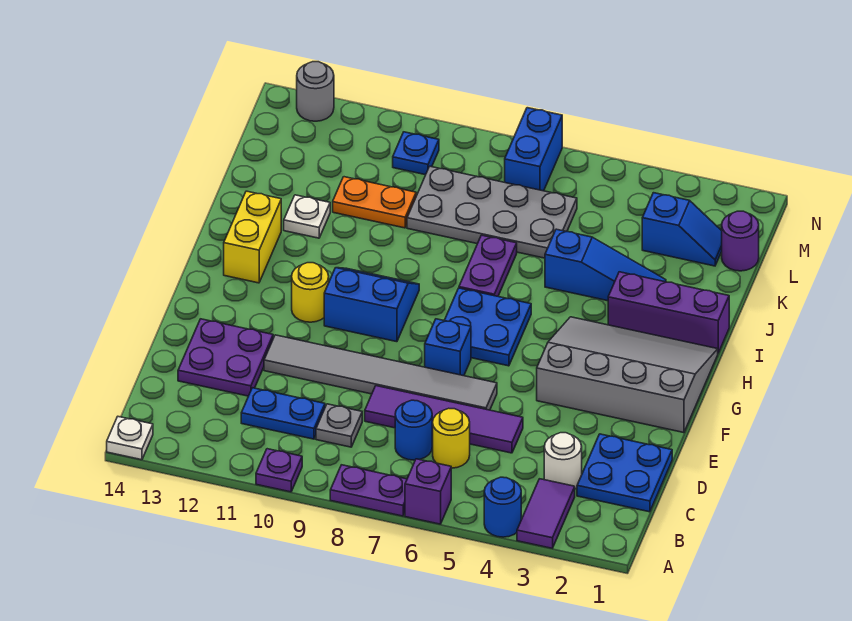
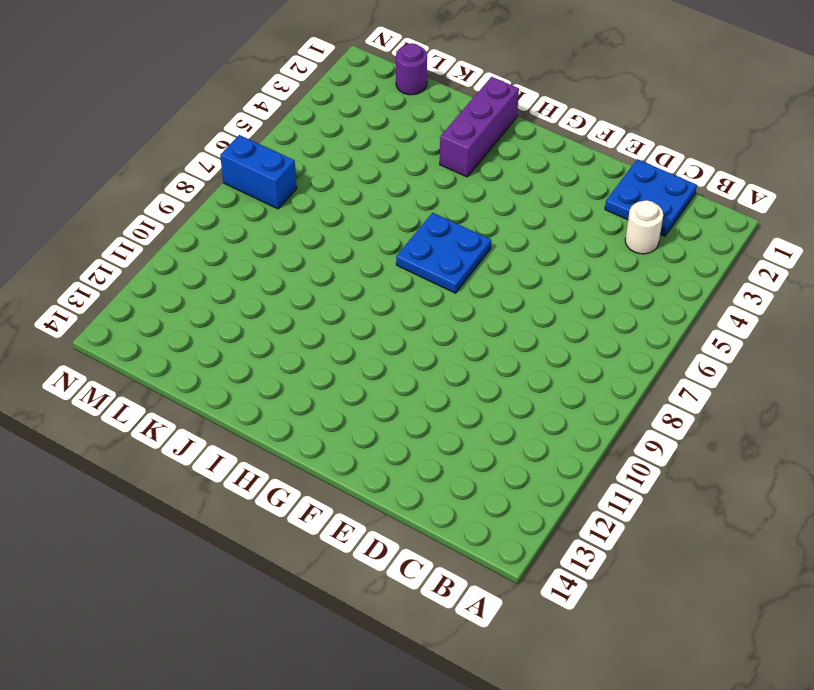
none -> purple tile A3:B3 level 1
none -> blue round brick A4 level 1
none -> purple brick A6 level 1
none -> purple plate A7:A8 level 1

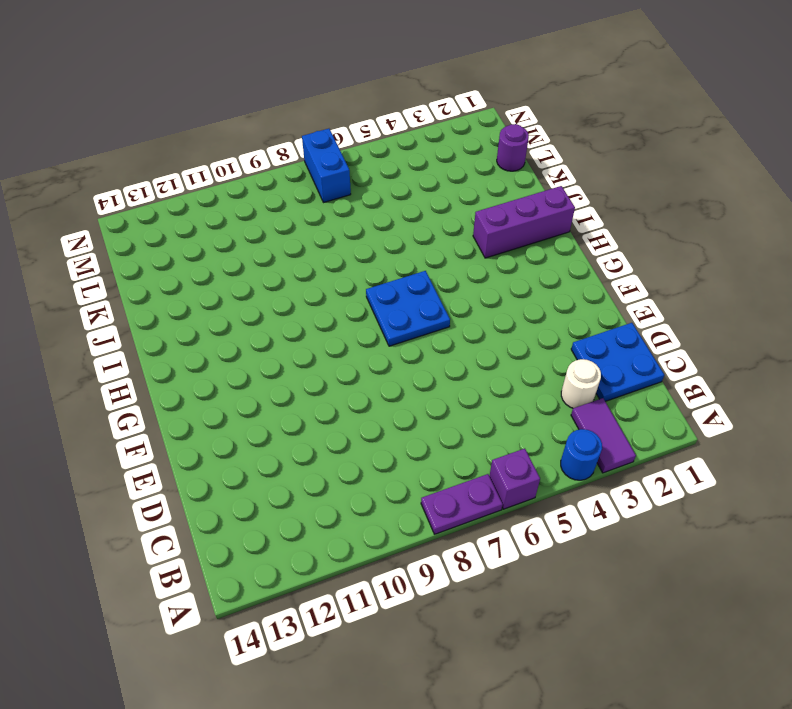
none -> purple plate A10 level 1
none -> white plate A14 level 1
none -> yellow round brick C6 level 1
none -> blue round brick C7 level 1

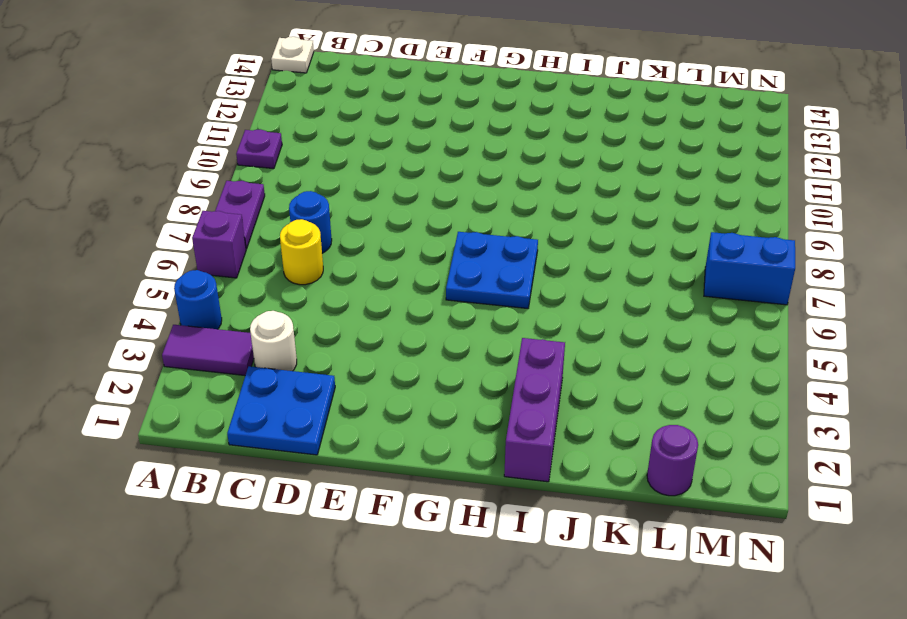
none -> grey plate C9 level 1
none -> blue plate C10:C11 level 1
none -> purple tile D5:D8 level 1
none -> purple plate D12:E13 level 1

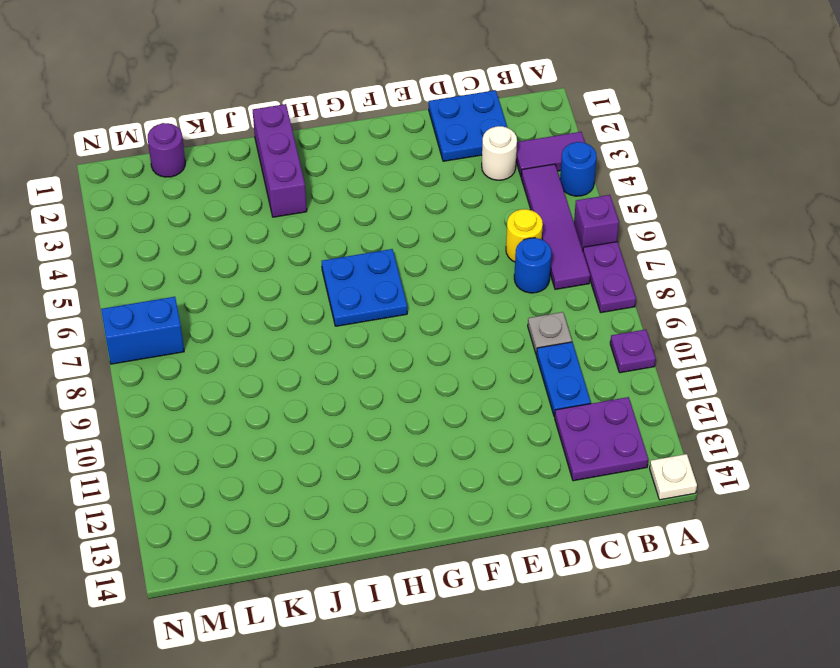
purple tile B4:B7 level 1 -> purple tile D5:D8 level 1
purple plate B12:C13 level 1 -> purple plate D12:E13 level 1
none -> grey tile E6:E11 level 1
none -> grey slope F1:H4 level 1 top F
none -> blue brick F7 level 1
none -> blue slope G9:H10 level 1 top G

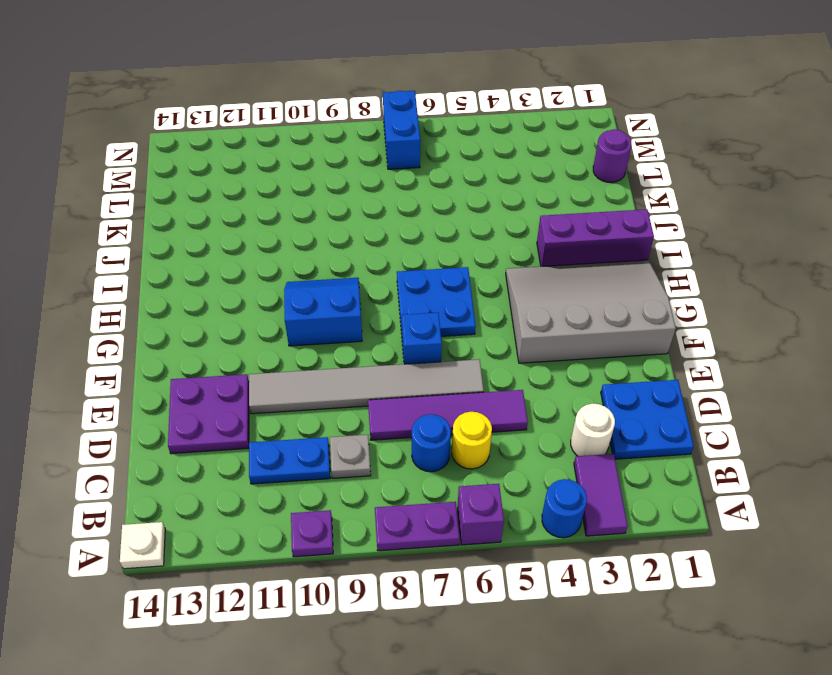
none -> yellow round brick G11 level 1
none -> yellow brick H13:I13 level 1
none -> purple plate I7:J7 level 1
none -> blue slope J3:J5 level 1 top 5

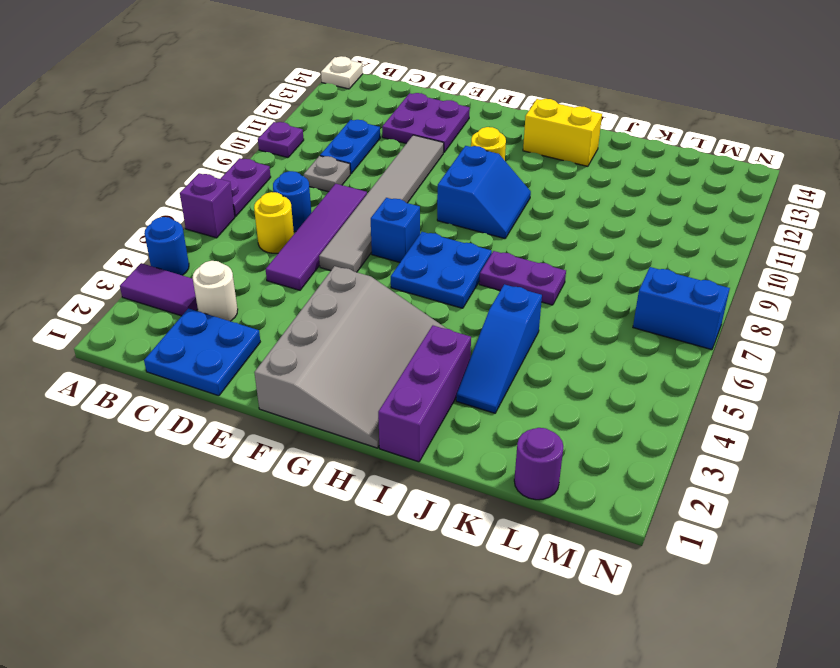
none -> white plate J12 level 1
none -> grey plate K6:L9 level 1
none -> orange plate K10:K11 level 1
none -> blue slope L2:L3 level 1 top 3

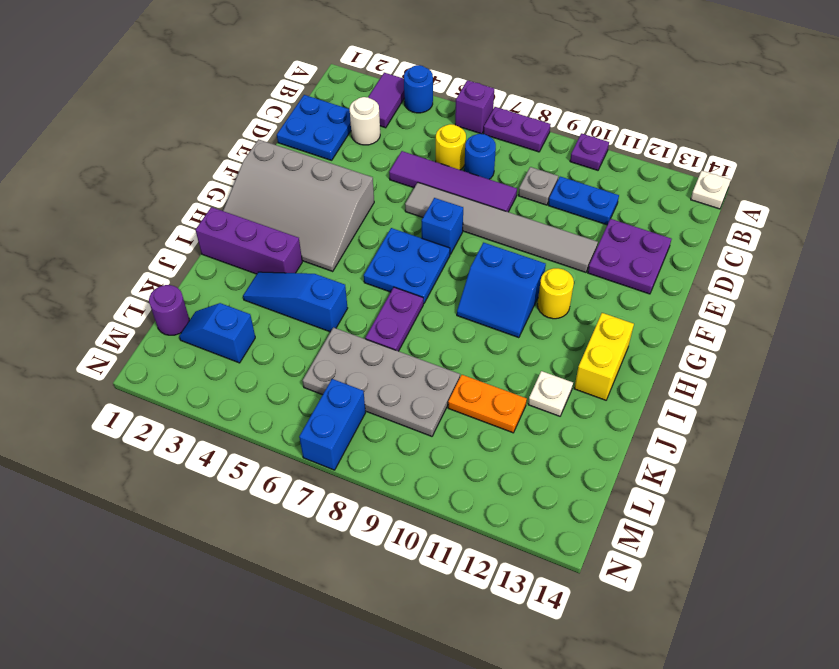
none -> blue plate M10 level 1
none -> grey round brick N13 level 1

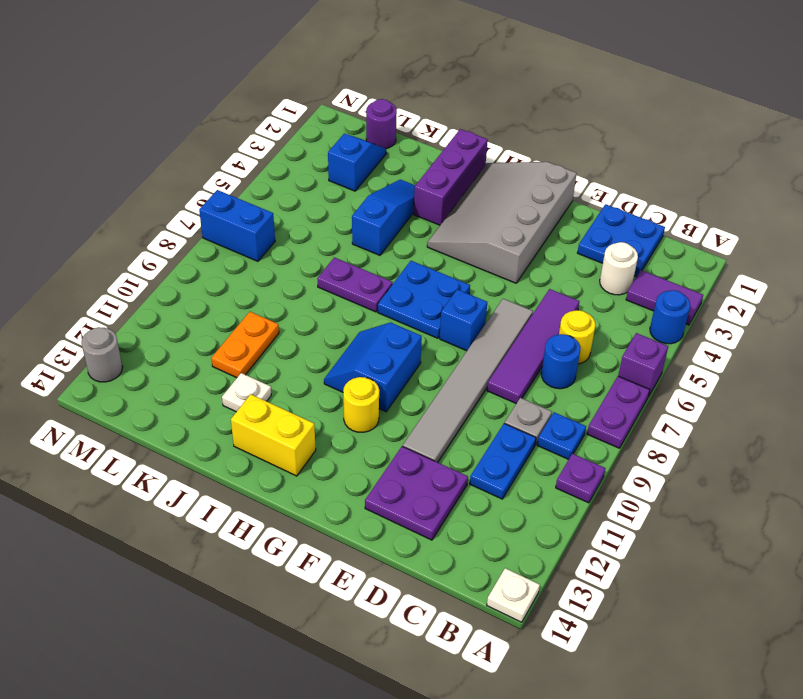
blue plate B9 level 1 -> blue plate M10 level 1
none -> grey plate K6:L9 level 1

